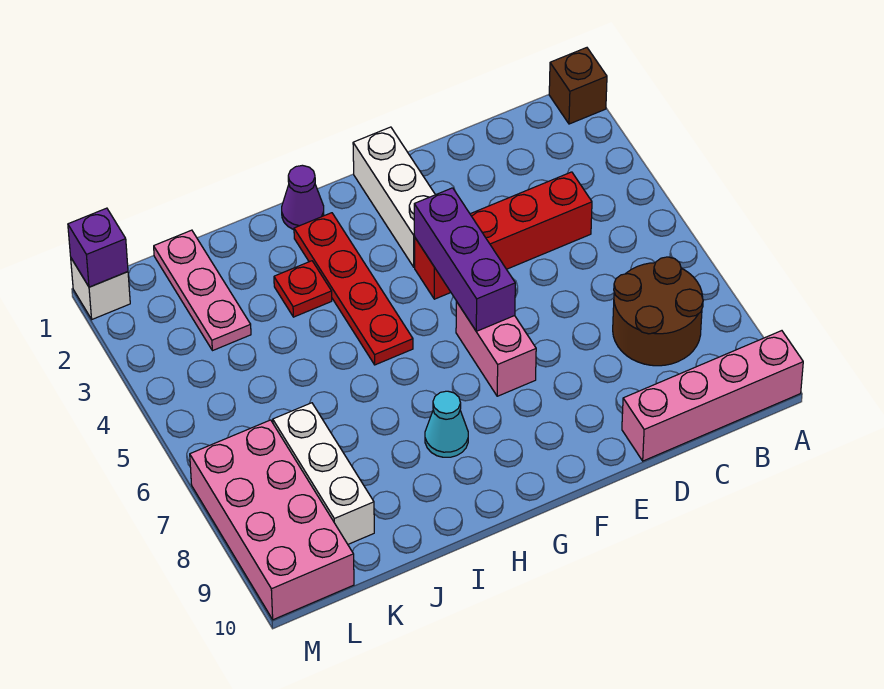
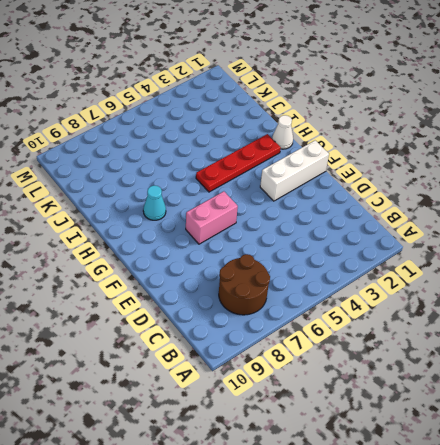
white cone H1 level 1 -> purple cone H1 level 1
none -> brown brick A1 level 1
none -> pink brick A10:D10 level 1
none -> red brick C4:F4 level 1

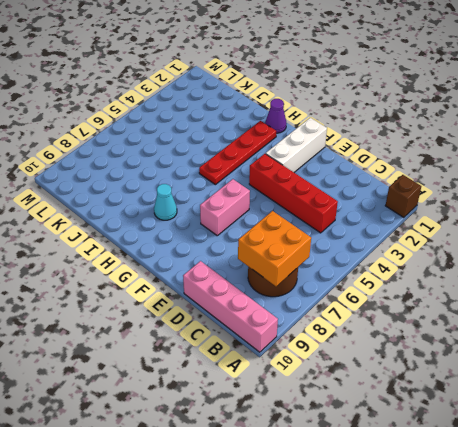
orange brick B7:C8 level 2 -> none
none -> red plate I3 level 1
none -> pink plate K1:K3 level 1
none -> white brick K7:K9 level 1

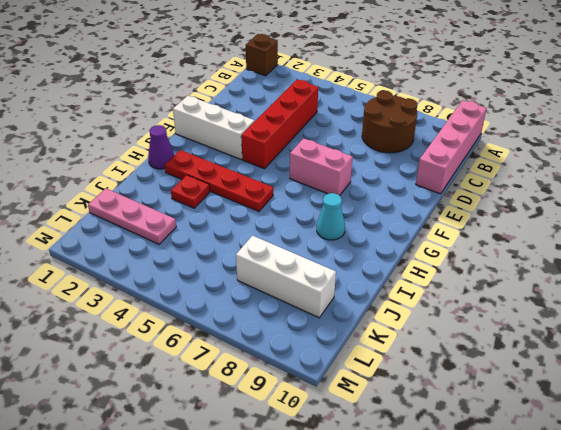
none -> pink brick L7:M10 level 1
none -> white brick M1 level 1
none -> purple brick F4:F6 level 2

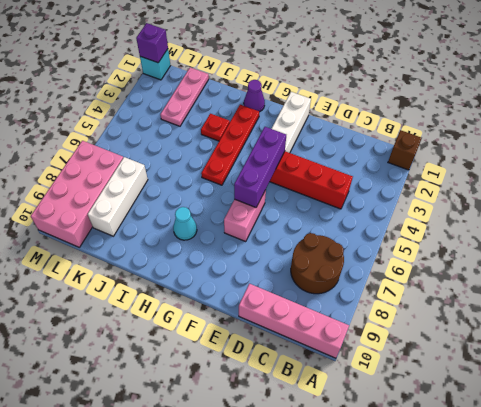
cyan brick M1 level 1 -> white brick M1 level 1

